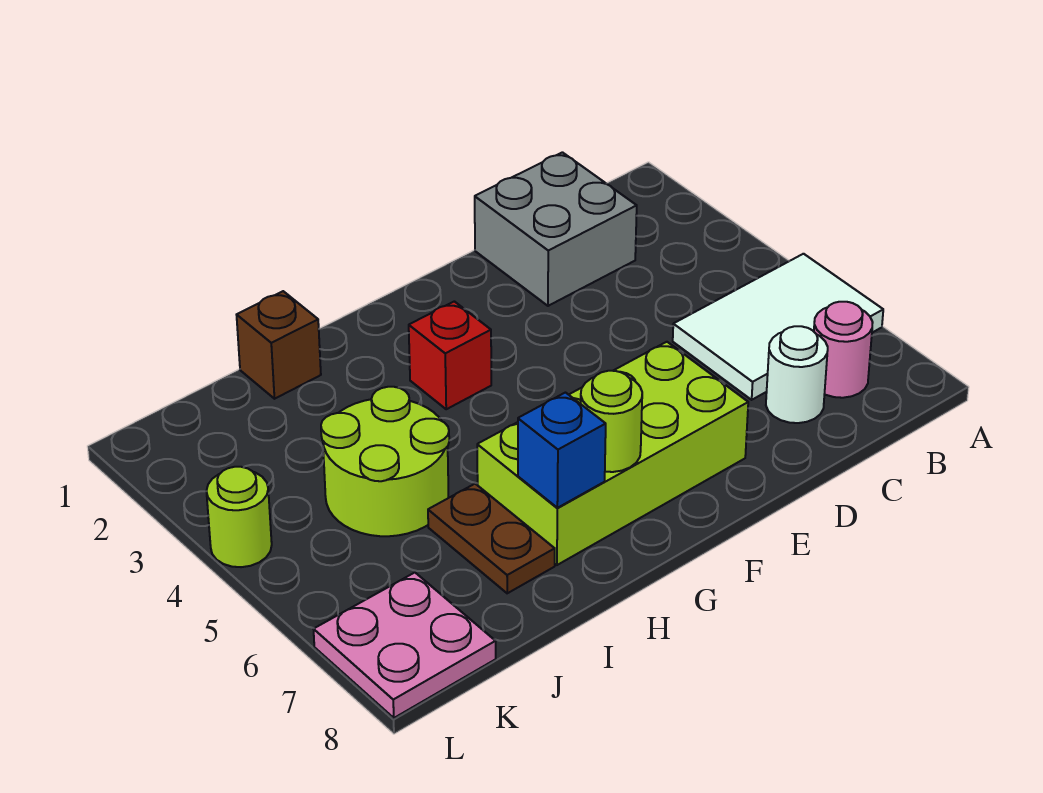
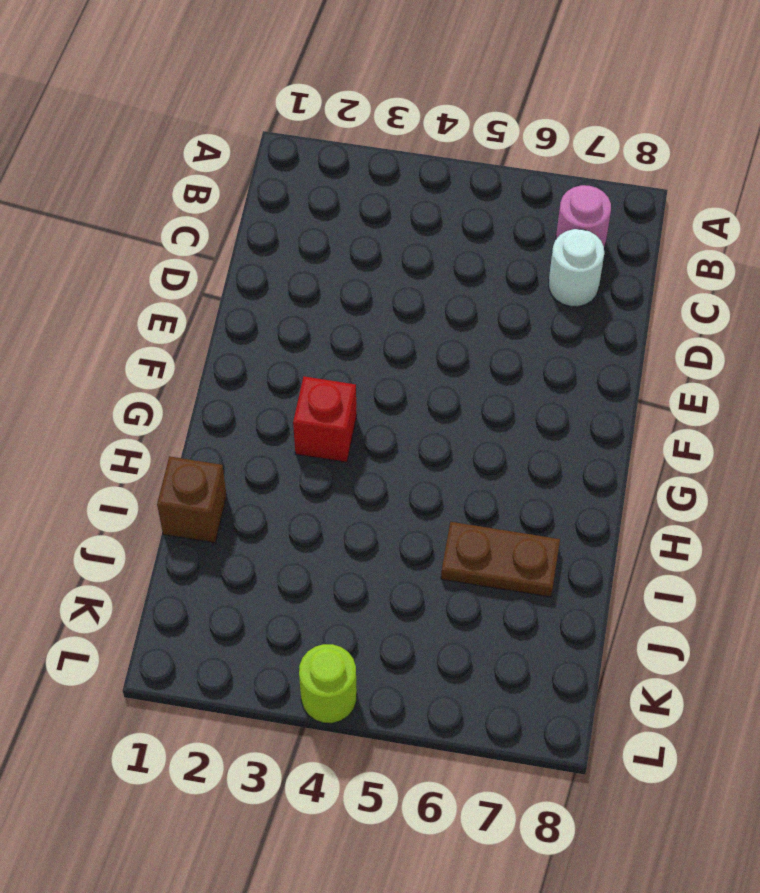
none -> white tile A5:C6 level 1
none -> grey brick C1:D2 level 1
none -> lime brick E6:H7 level 1

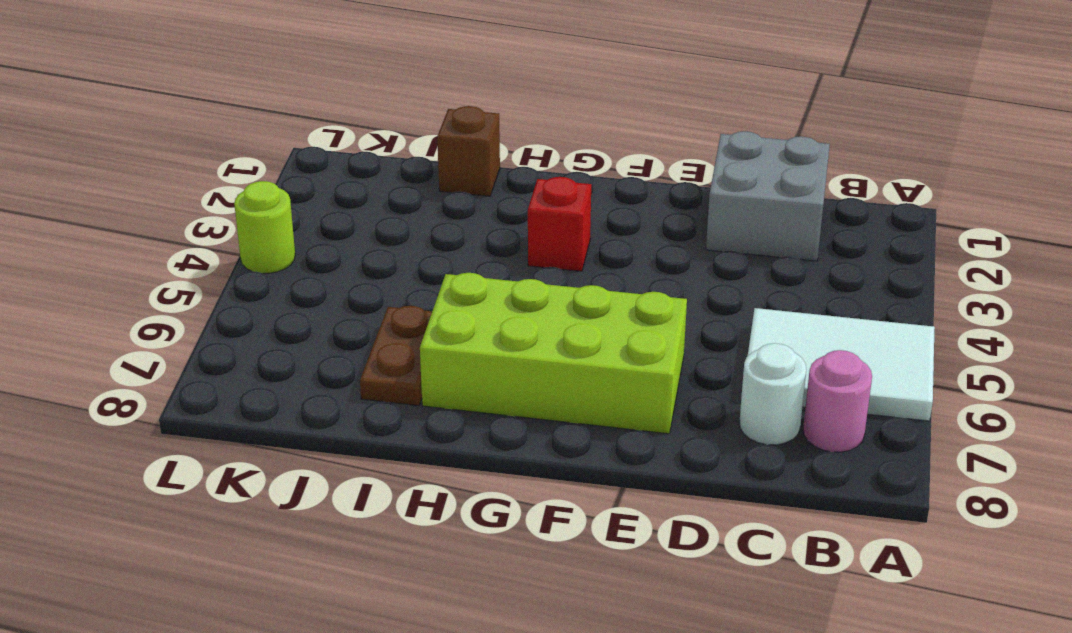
none -> lime round brick I4:J5 level 1
none -> pink plate K7:L8 level 1
none -> lime round brick G7 level 2

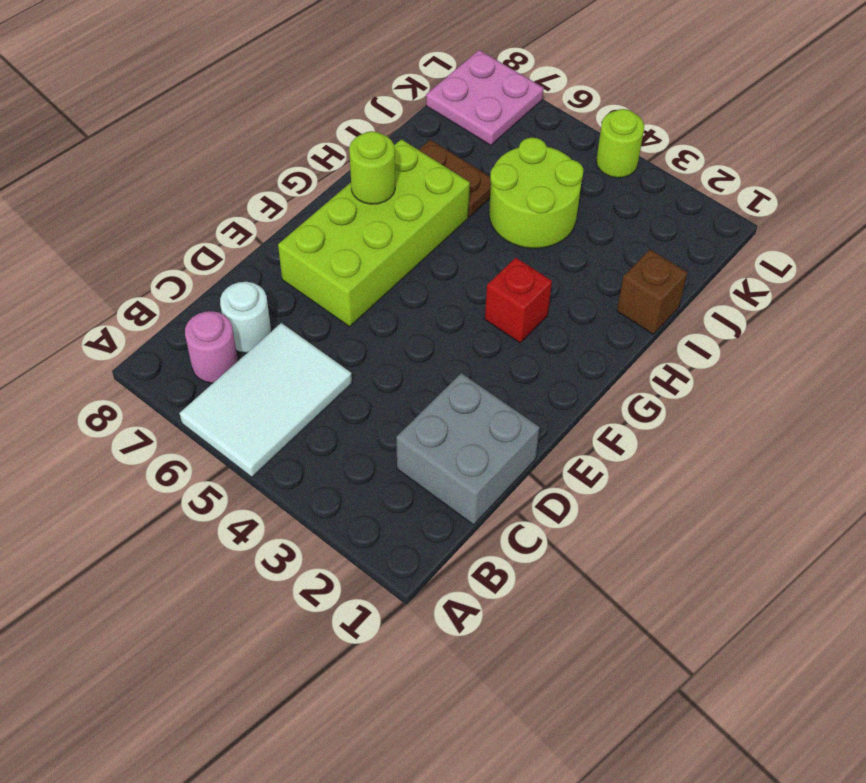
none -> blue brick H7 level 2

